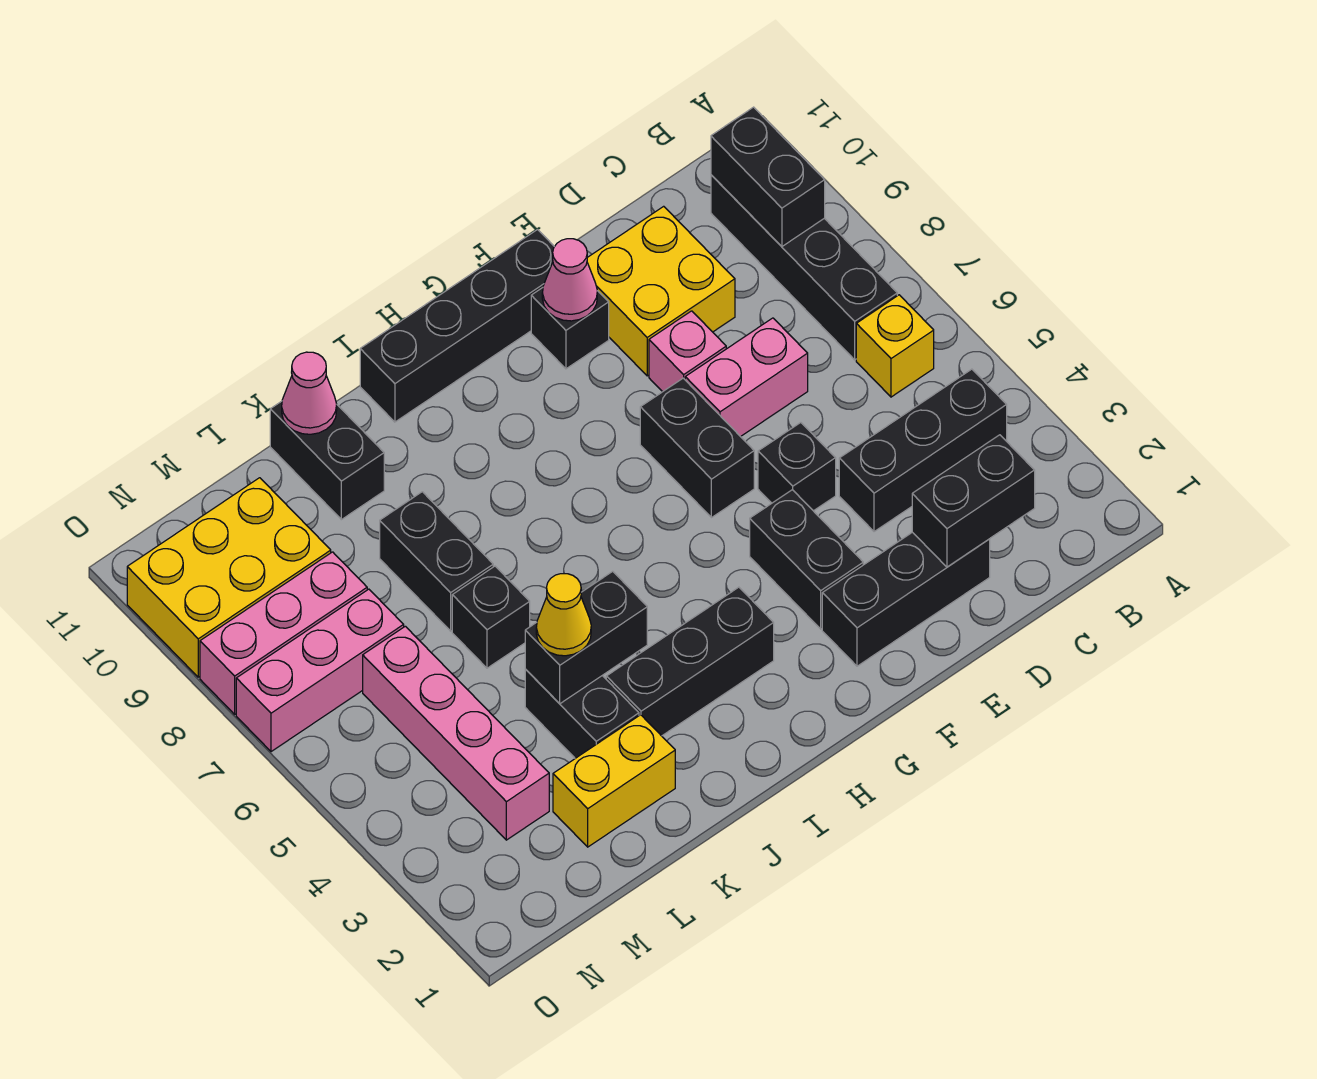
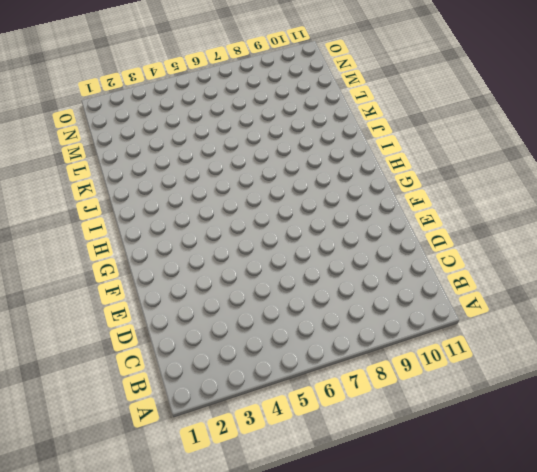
none -> black brick B4:D4 level 1
none -> yellow brick B6 level 1
none -> black brick B7:B10 level 1

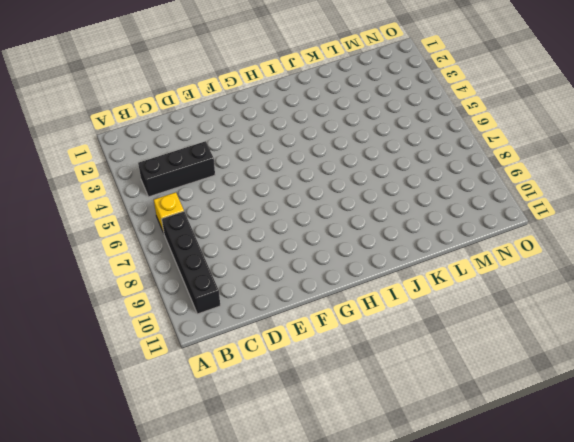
none -> black brick D2:F2 level 1
none -> pink brick D7:E7 level 1
none -> yellow brick D9:E10 level 1

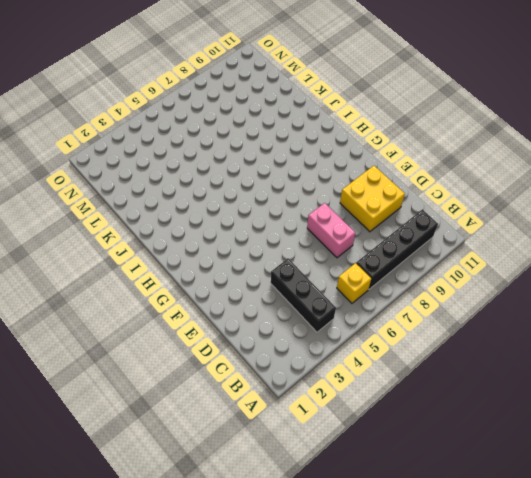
none -> black brick D2:F2 level 1
none -> black brick E5 level 1
none -> pink brick E8 level 1

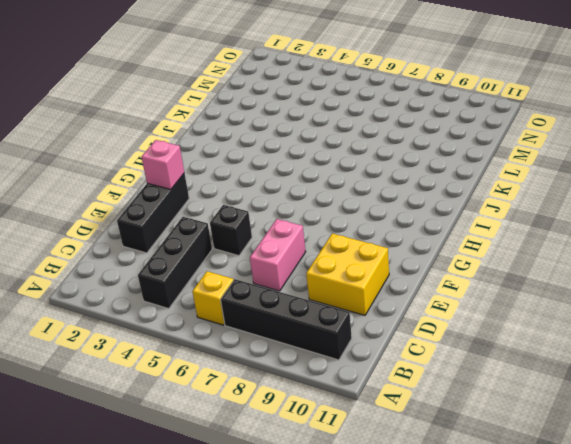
pink brick F2 level 2 -> pink brick E8 level 1
none -> black brick F3:F4 level 1
none -> black brick F6:F7 level 1
none -> black brick F10 level 1

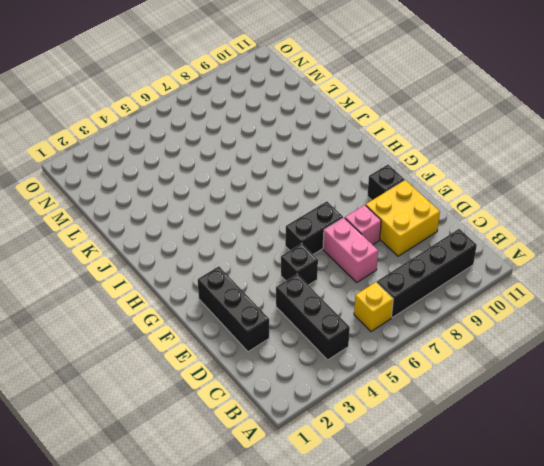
none -> black brick F3:F4 level 1
none -> black brick F11:I11 level 1
none -> black brick H3:J3 level 1

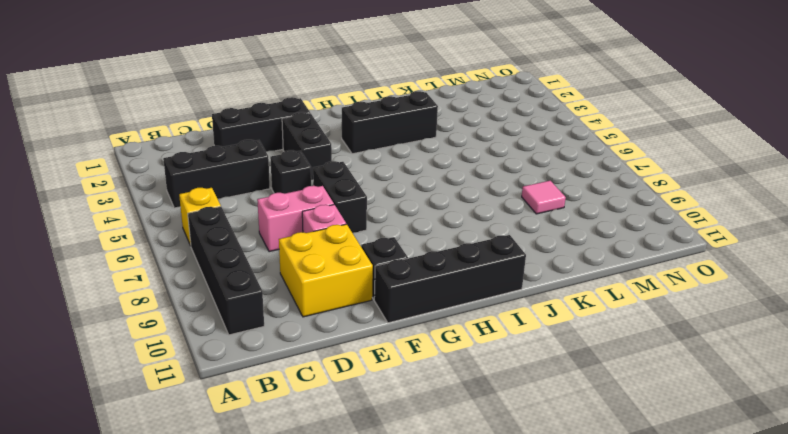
pink tile L8 level 1 -> none
none -> yellow brick K2:L2 level 1
none -> black brick K3:K4 level 1
none -> black brick K6 level 1

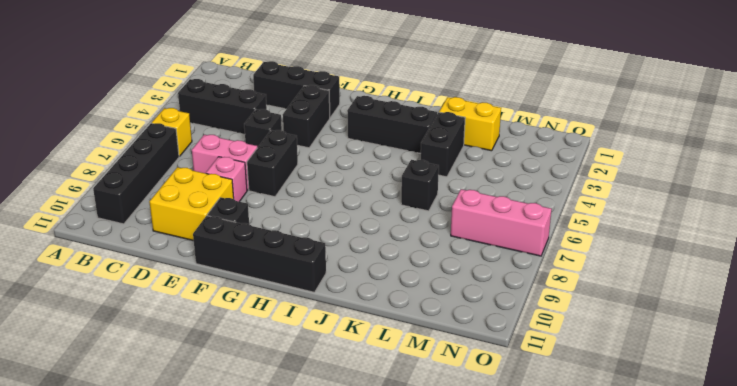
none -> black brick K7:K8 level 1
none -> black brick K10:K11 level 1
none -> pink brick M3:M6 level 1

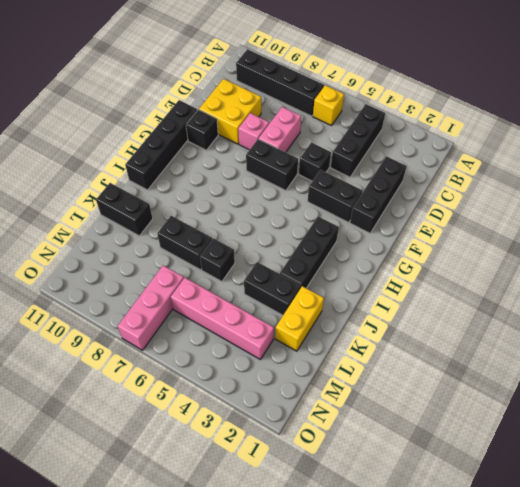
none -> pink brick M8:O8 level 1
none -> yellow brick M9:O10 level 1
none -> black brick B9:B10 level 2

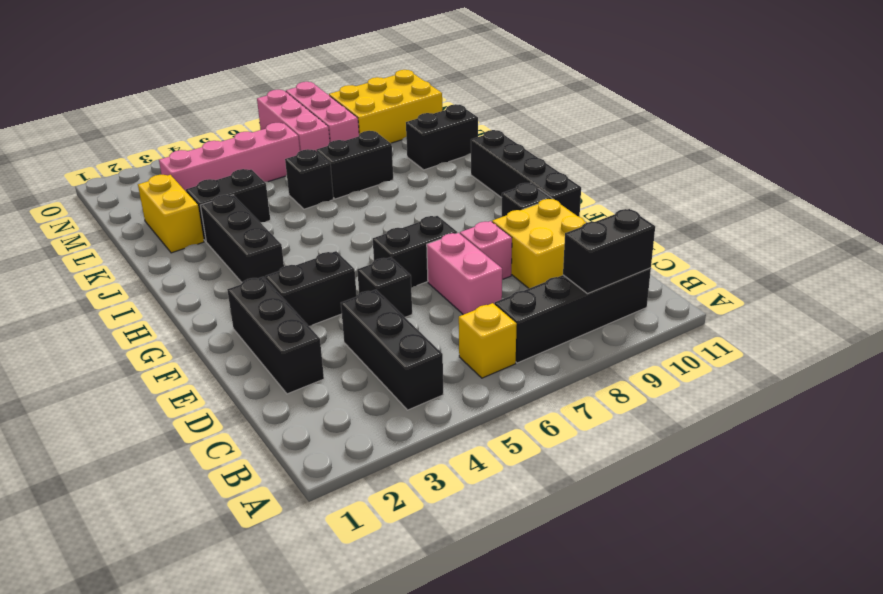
yellow brick M9:N11 level 1 -> yellow brick M9:O10 level 1
none -> black brick C2:D2 level 2
none -> pink cone F10 level 2
none -> black brick J4:K4 level 2

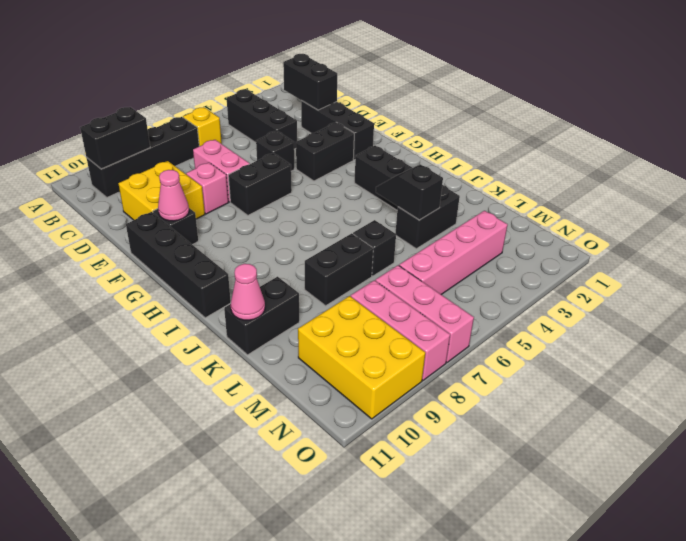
black slope J4:K4 level 2 top K -> black brick J4:K4 level 2
none -> yellow brick K2:L2 level 1
none -> yellow cone K4 level 3

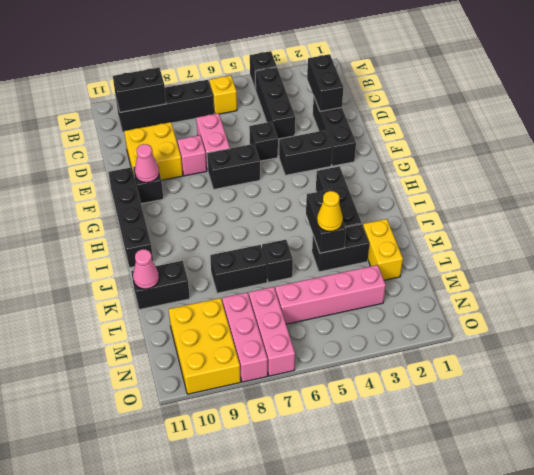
black brick A4 level 1 -> none

